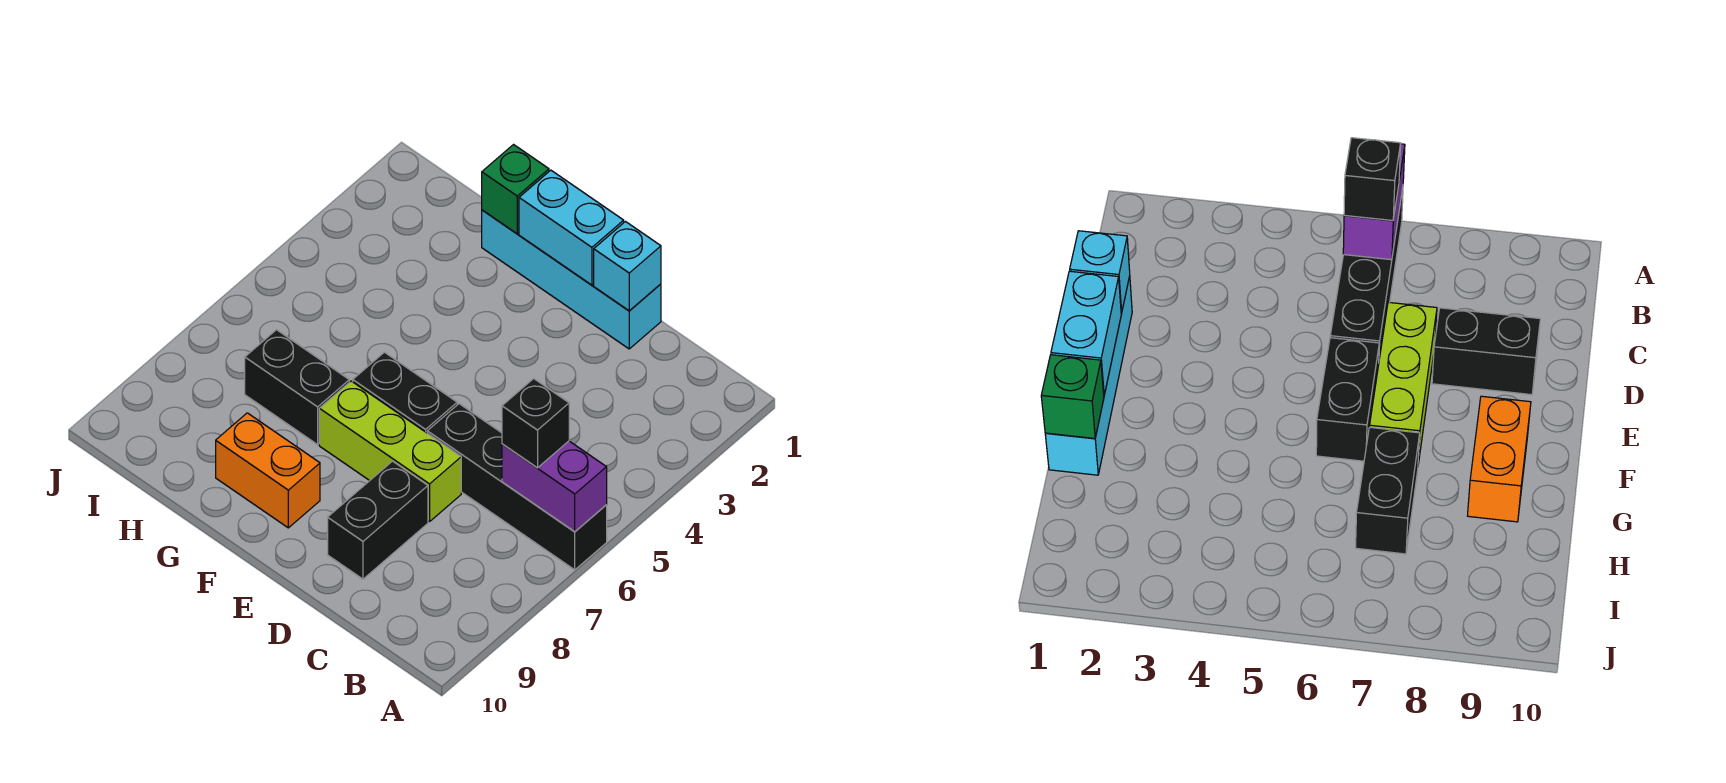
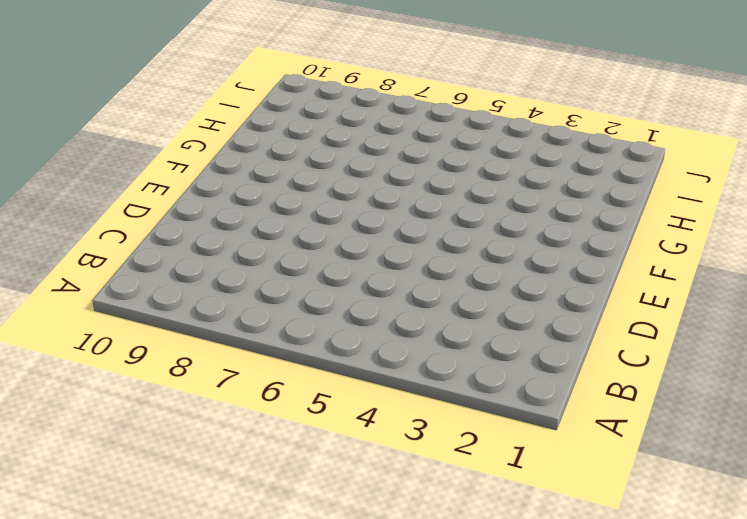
none -> black brick A6:D6 level 1
none -> cyan brick D1:G1 level 1
none -> lime brick D7:F7 level 1

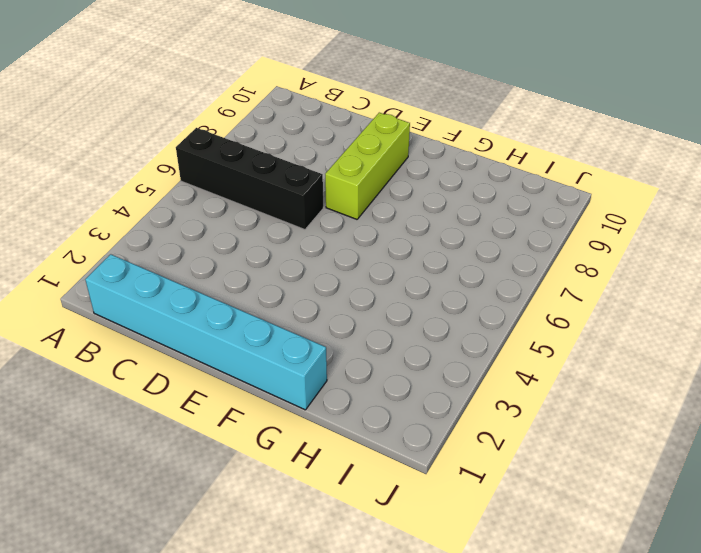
cyan brick B1:G1 level 1 -> cyan brick D1:G1 level 1
lime brick E7:E9 level 1 -> lime brick D7:F7 level 1
none -> black brick D8:D9 level 1
none -> black brick E6:F6 level 1
none -> orange brick F9:G9 level 1

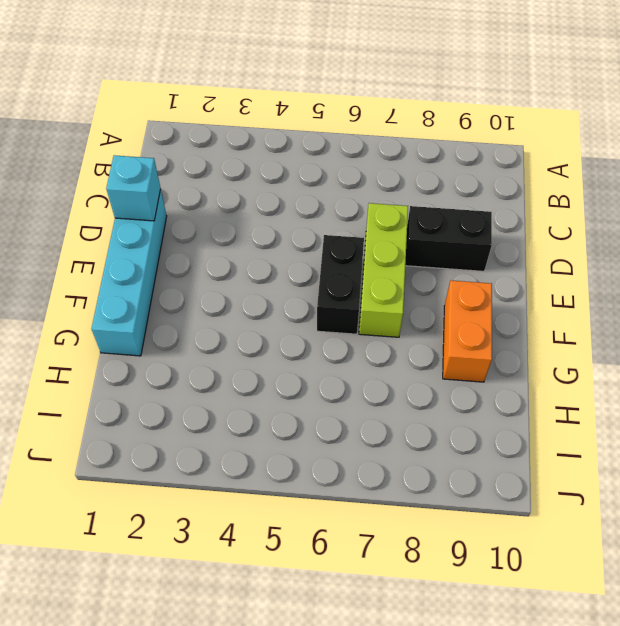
none -> black brick A6:D6 level 1
none -> black brick G7:H7 level 1
none -> purple brick A6:B6 level 2

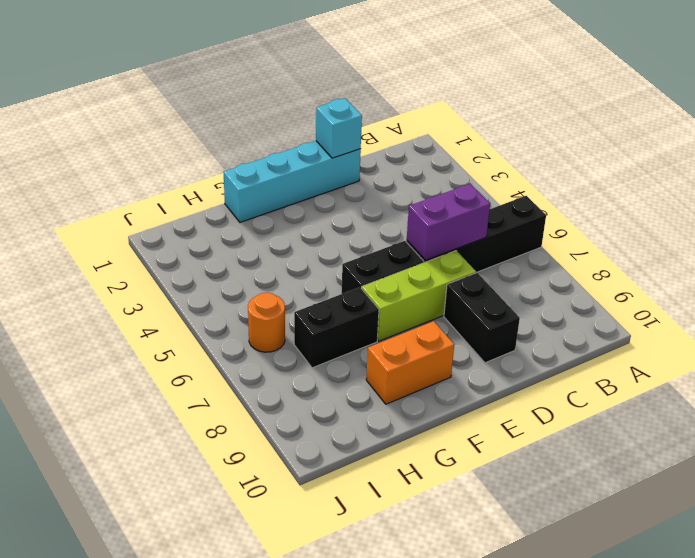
purple brick C6:D6 level 2 -> purple brick A6:B6 level 2
orange round brick I6 level 1 -> none
none -> cyan brick E1:F1 level 2
none -> green brick G1 level 2
none -> black brick B6 level 3

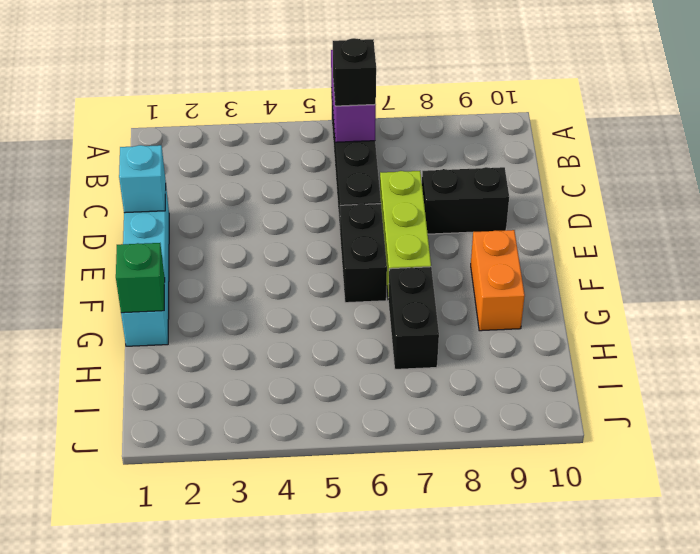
none -> cyan brick E1:F1 level 2

